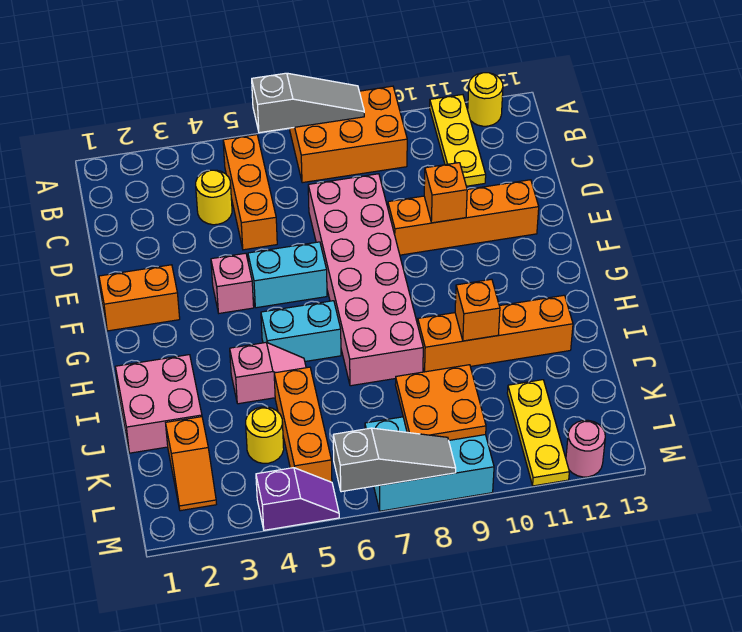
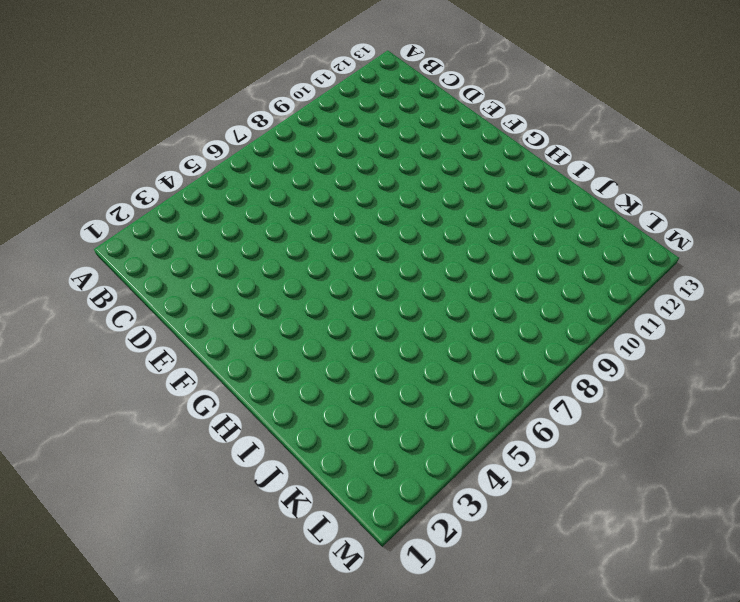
none -> orange brick A7:B9 level 1
none -> yellow plate A11:C11 level 1
none -> yellow round brick A12 level 1

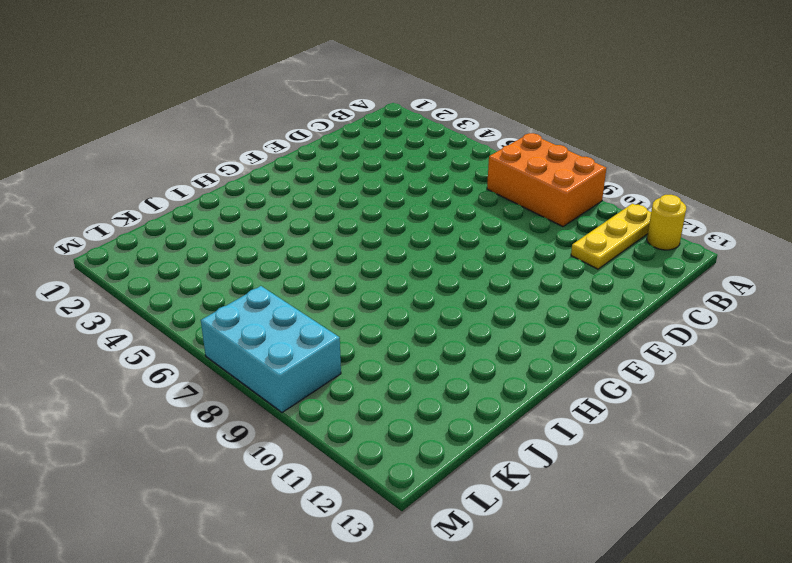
none -> orange brick B5:D5 level 1
none -> yellow round brick C4 level 1
none -> pink brick D7:I8 level 1

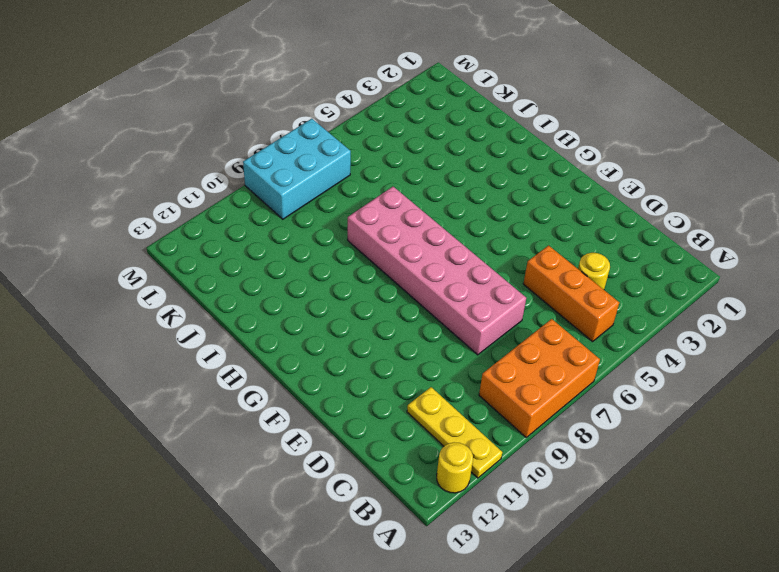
none -> orange brick E9:E12 level 1
none -> orange brick F1:F2 level 1
none -> pink brick F4 level 1

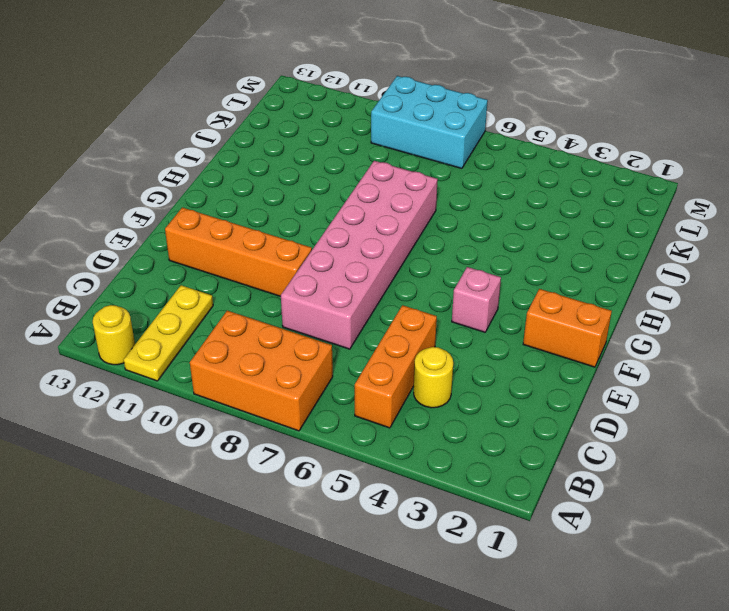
none -> cyan brick F5:F6 level 1
none -> cyan brick H5:H6 level 1
none -> pink brick I1:J2 level 1

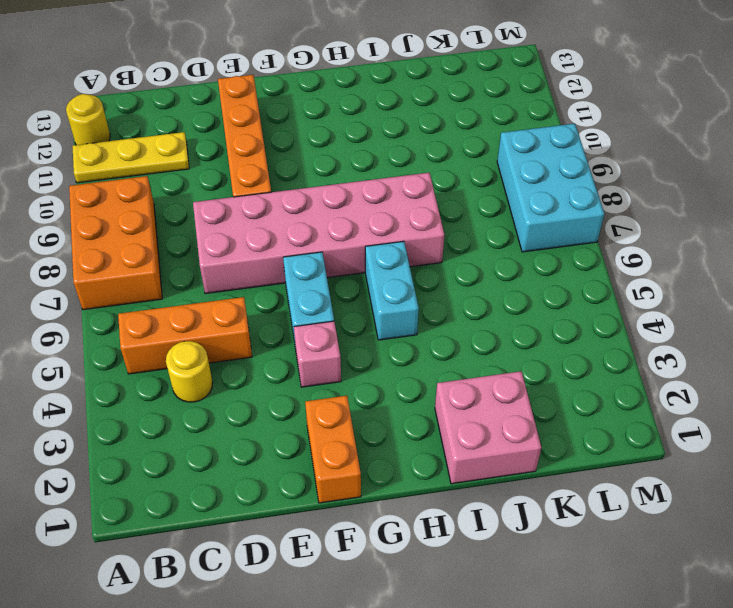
none -> pink slope I4:I5 level 1 top 4
none -> orange brick I9:I12 level 1
none -> orange brick J5:L5 level 1

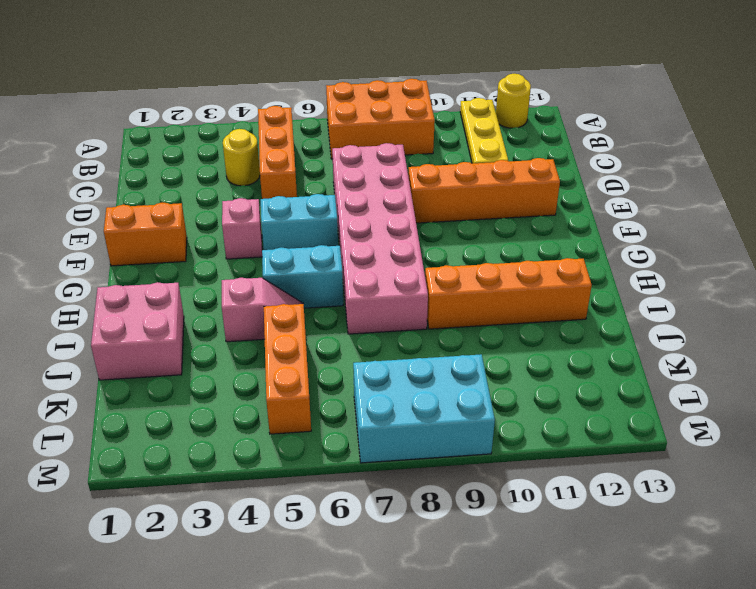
none -> orange slope K2:L2 level 1 top K
none -> yellow round brick K4 level 1
none -> yellow plate K11:M11 level 1

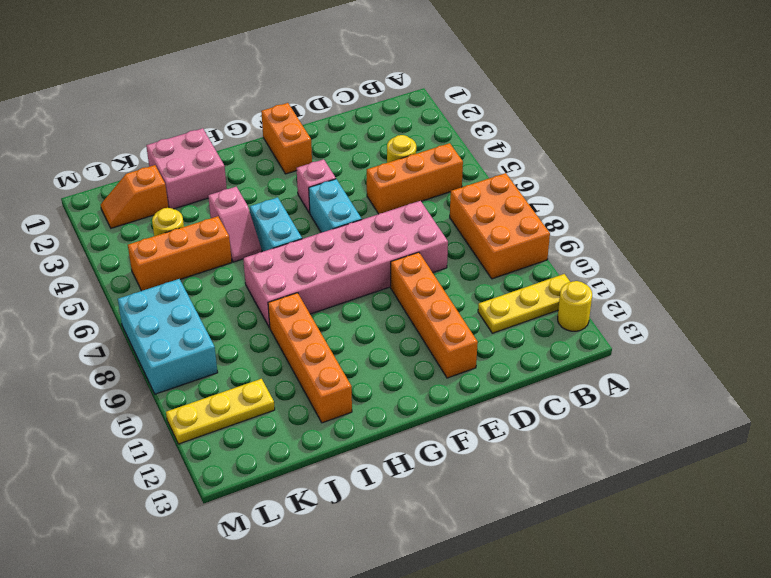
none -> purple slope M4:M5 level 1 top 4
none -> pink round brick M12 level 1
none -> grey slope A6:A8 level 2 top 6

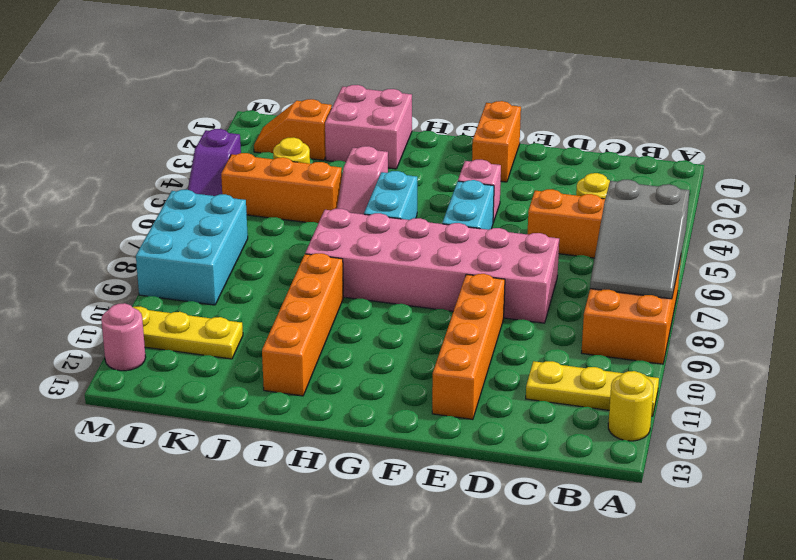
grey slope A6:B8 level 2 top 6 -> grey slope A6:A8 level 2 top 6
none -> orange brick E10 level 2
none -> orange brick I10 level 2
none -> orange plate K8:L9 level 2

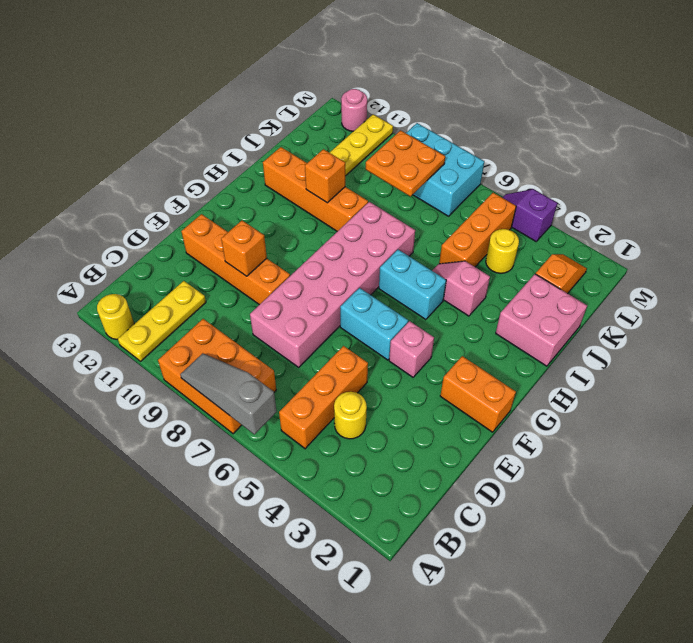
none -> grey slope M6:M8 level 2 top 6

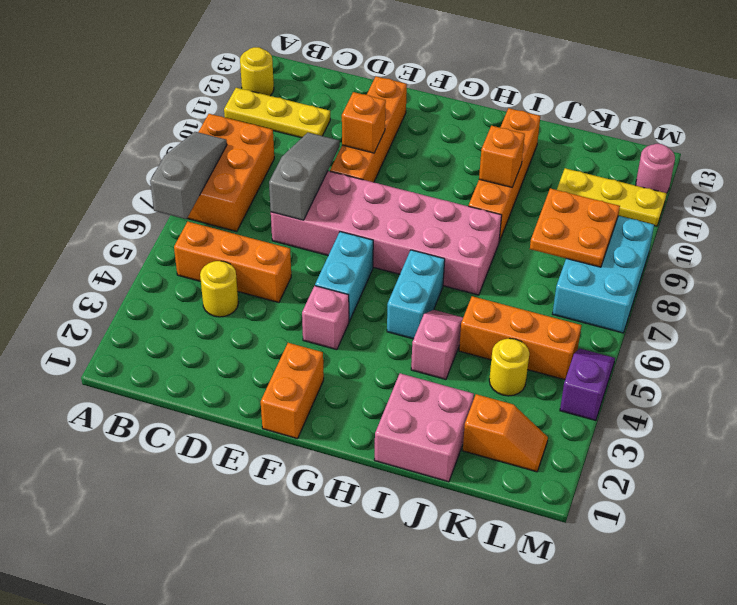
grey slope D7:D9 level 2 top 7 -> grey slope M6:M8 level 2 top 6

